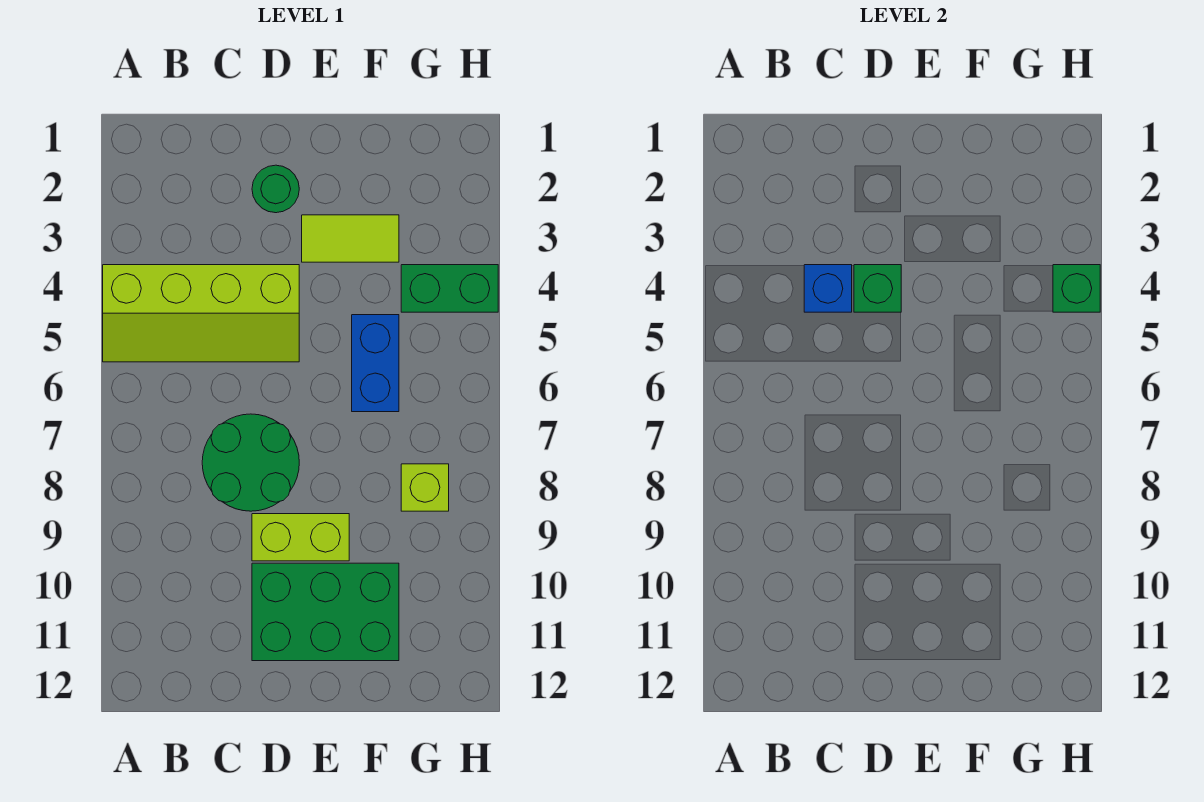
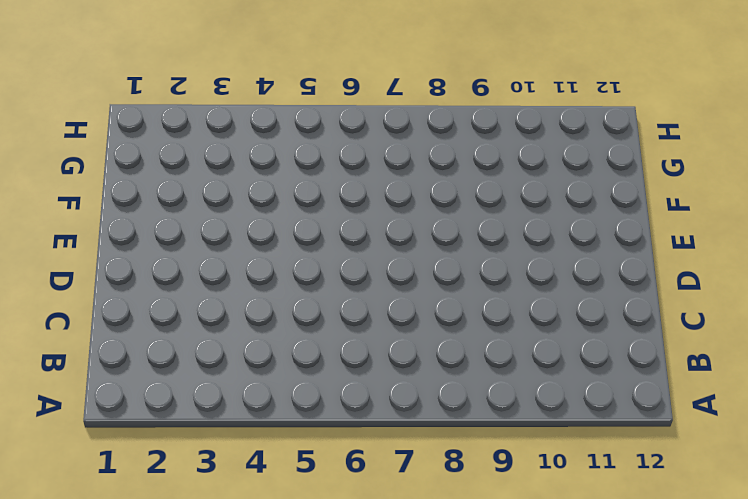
none -> lime slope A4:D5 level 1 top 4
none -> green round brick C7:D8 level 1
none -> green round brick D2 level 1

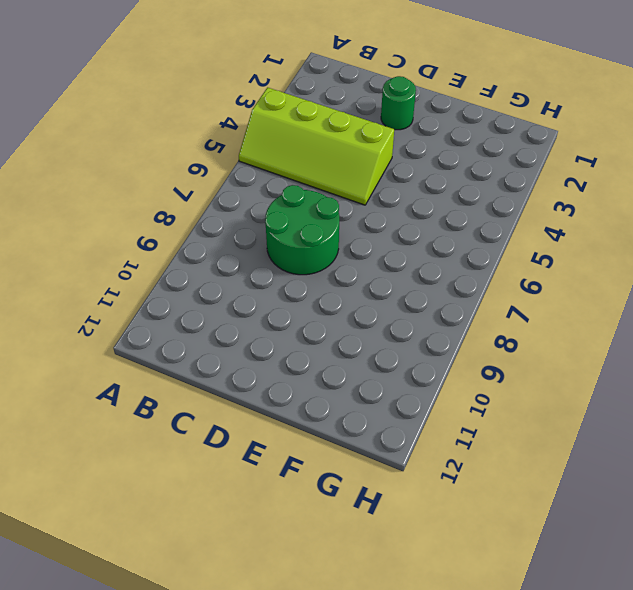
none -> lime brick D9:E9 level 1
none -> green brick D10:F11 level 1
none -> lime tile E3:F3 level 1

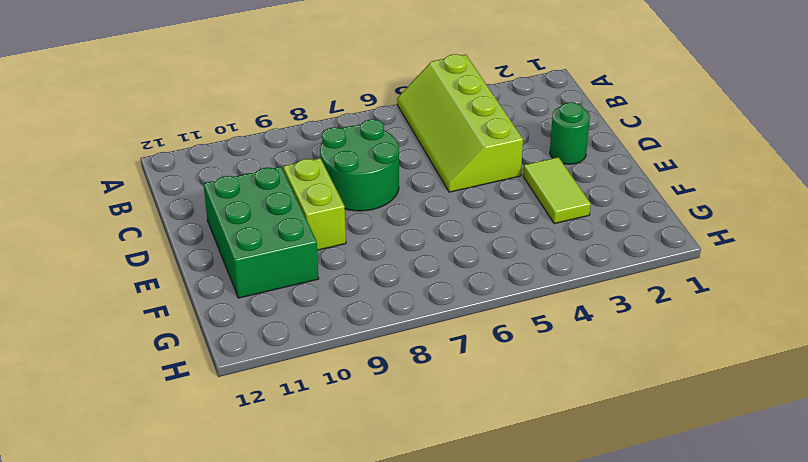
none -> blue brick F5:F6 level 1
none -> green brick G4:H4 level 1
none -> lime brick G8 level 1

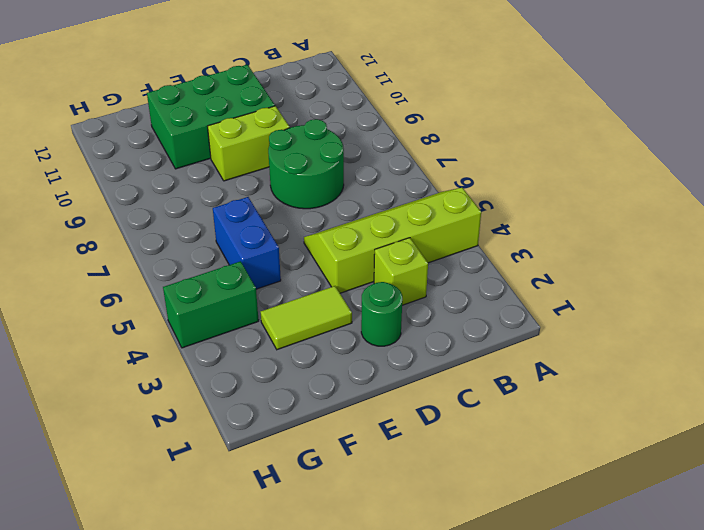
lime brick C3 level 1 -> lime brick G8 level 1
none -> blue brick C4 level 2
none -> green brick D4 level 2
none -> green brick H4 level 2

